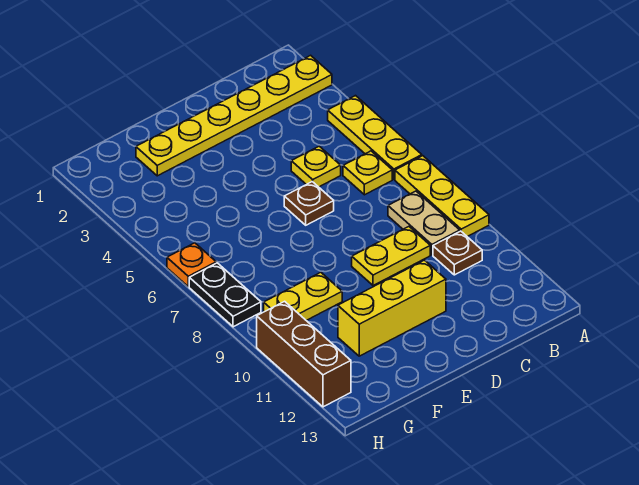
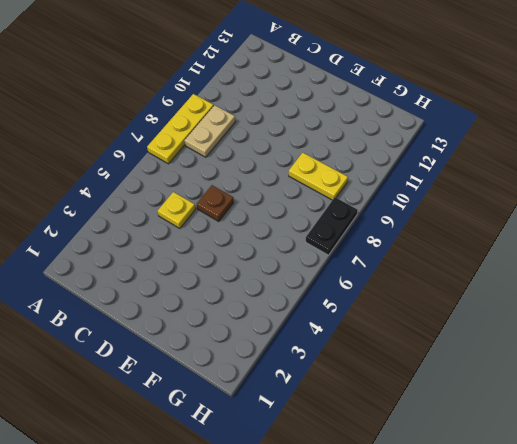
none -> yellow plate A2:F2 level 1
none -> yellow plate A4:A6 level 1
none -> yellow plate B6 level 1

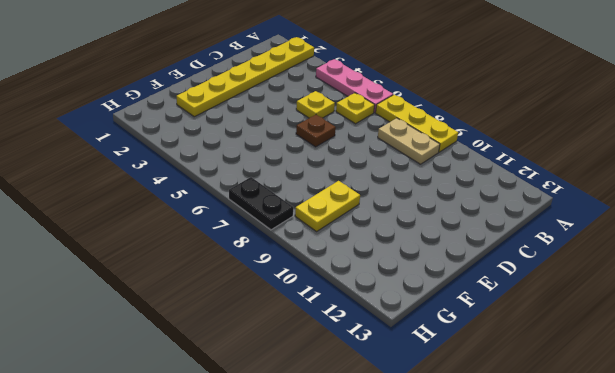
pink plate A4:A6 level 1 -> yellow plate A4:A6 level 1
none -> brown plate B10 level 1
none -> yellow plate C9:D9 level 1
none -> yellow brick D11:F11 level 1

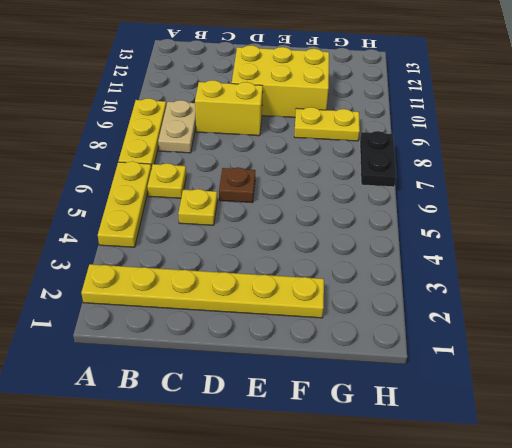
yellow brick C9:D9 level 1 -> yellow plate C9:D9 level 1
yellow brick D10:F11 level 1 -> yellow brick D11:F11 level 1
none -> brown plate B10 level 1
none -> orange plate H6 level 1
none -> brown brick H10:H12 level 1

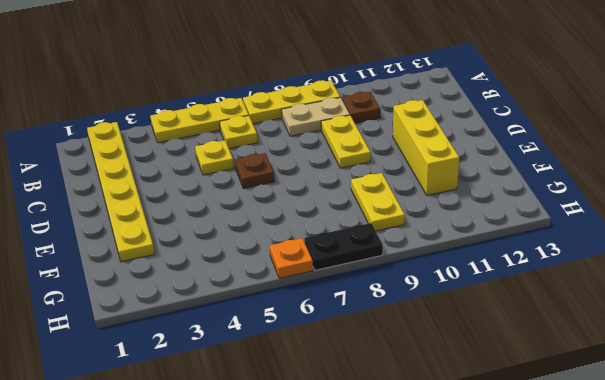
none -> brown brick H10:H12 level 1

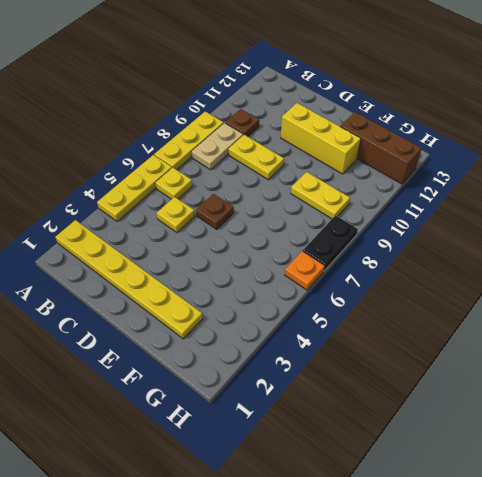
brown brick F12:H12 level 1 -> brown brick H10:H12 level 1

